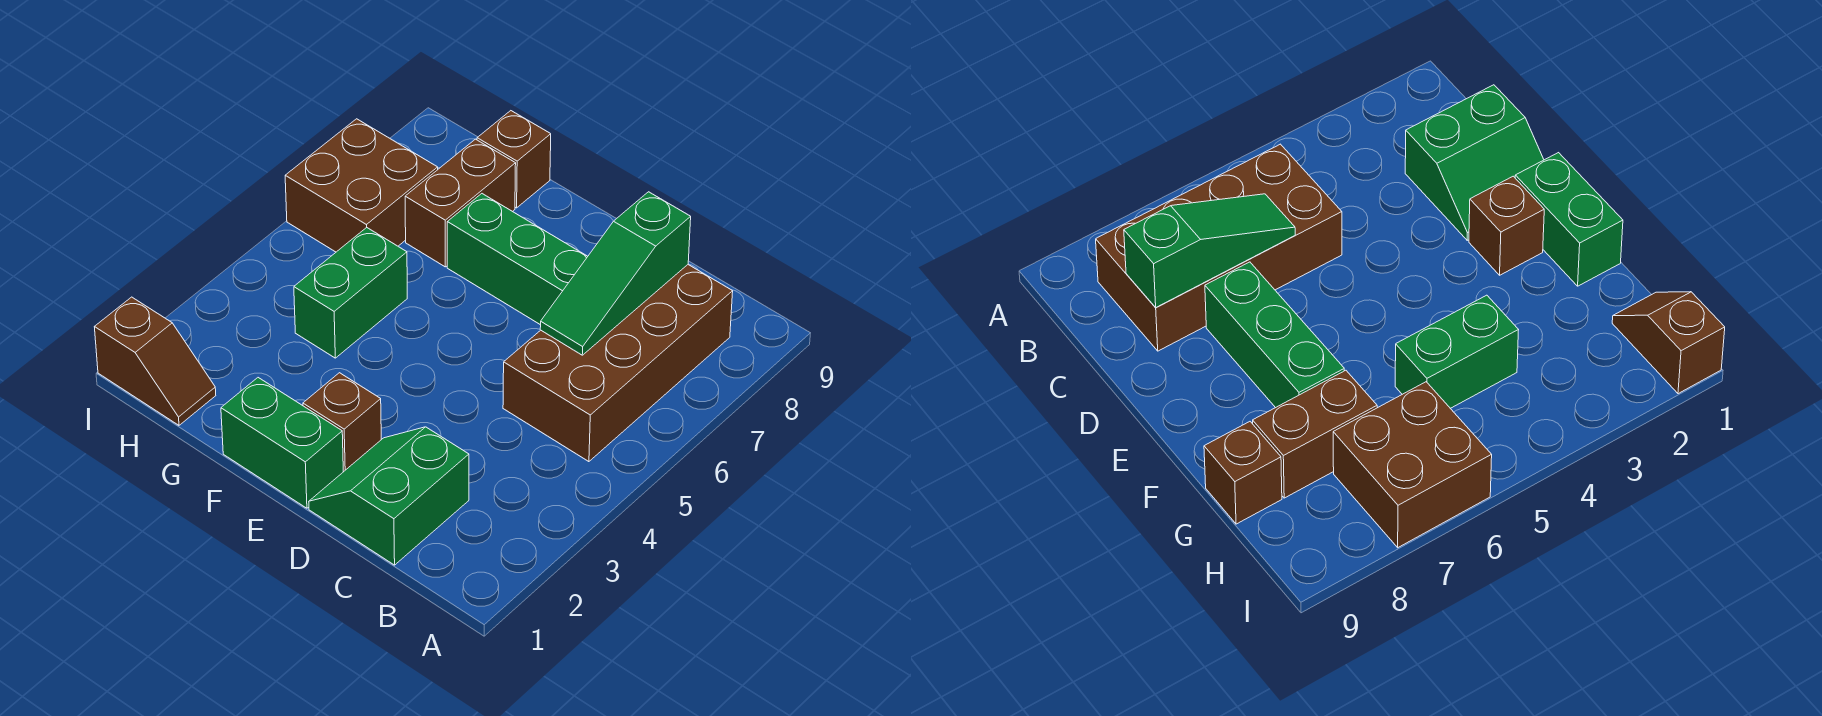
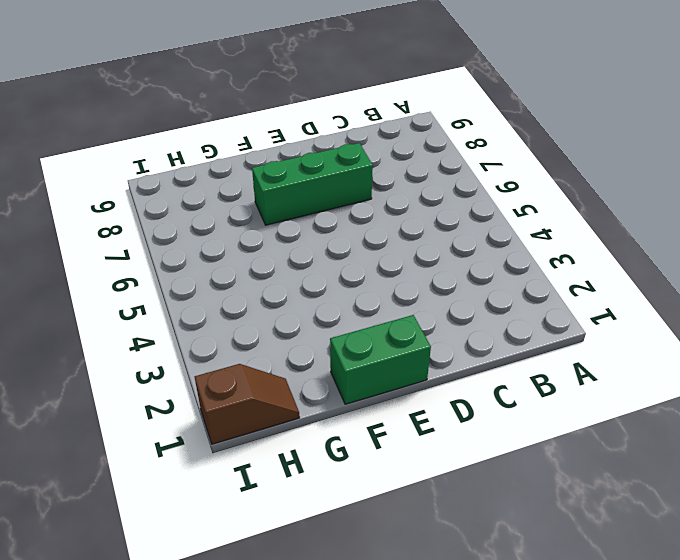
none -> brown brick B5:C8 level 1
none -> green slope C1:D2 level 1 top C

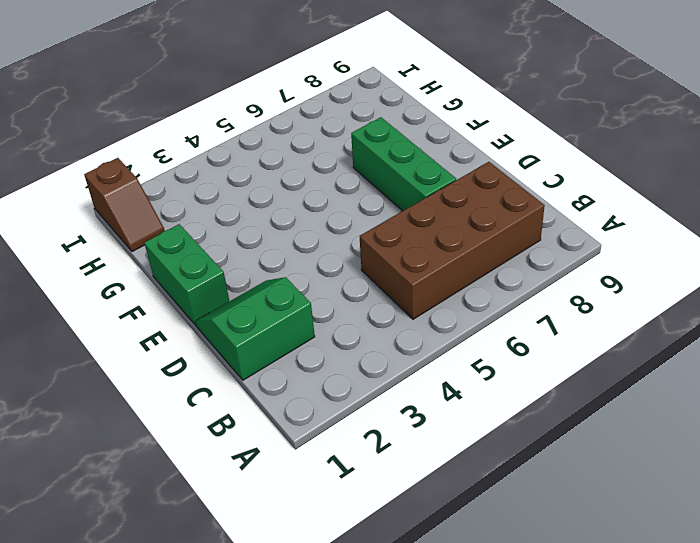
none -> brown brick E2 level 1
none -> green brick G4:G5 level 1

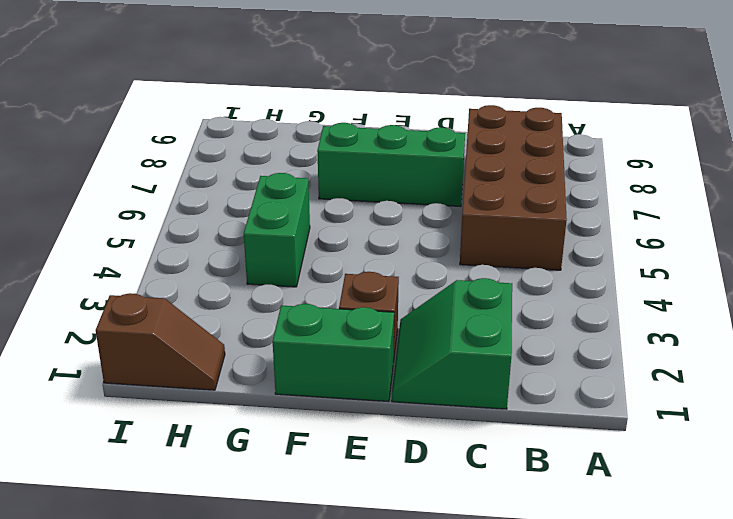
none -> brown brick G7:G8 level 1
none -> brown brick G9 level 1

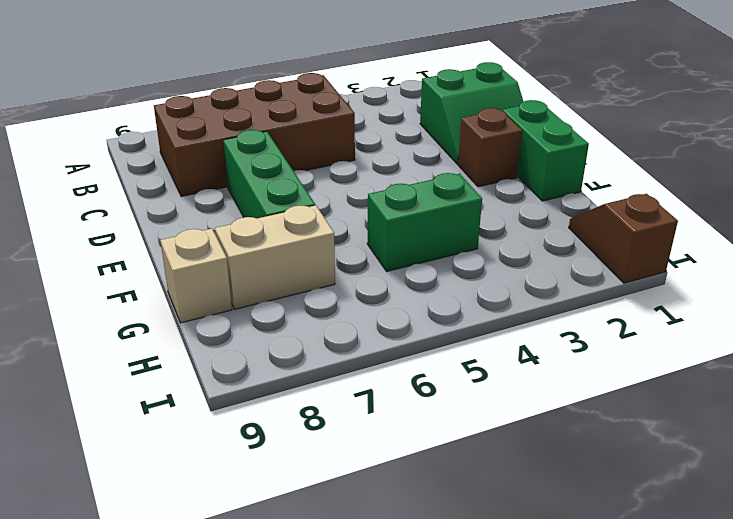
tan brick G7:G8 level 1 -> brown brick G7:G8 level 1
tan brick G9 level 1 -> brown brick G9 level 1
none -> brown brick H6:I7 level 1
none -> green slope C6:C8 level 2 top 8

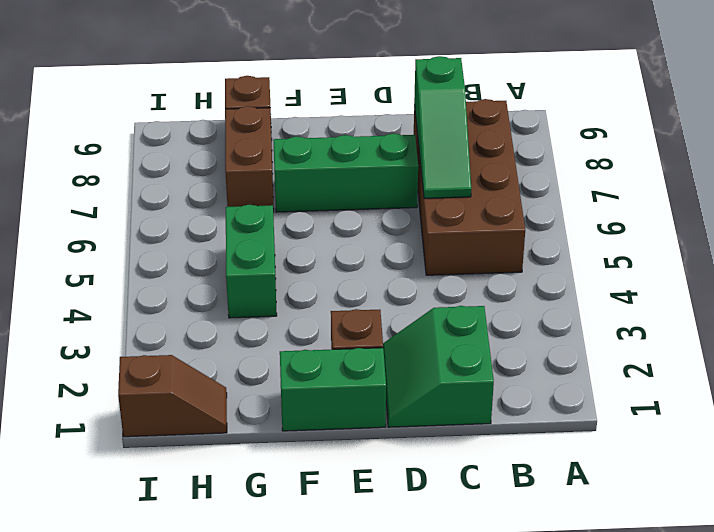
none -> brown brick H6:I7 level 1

